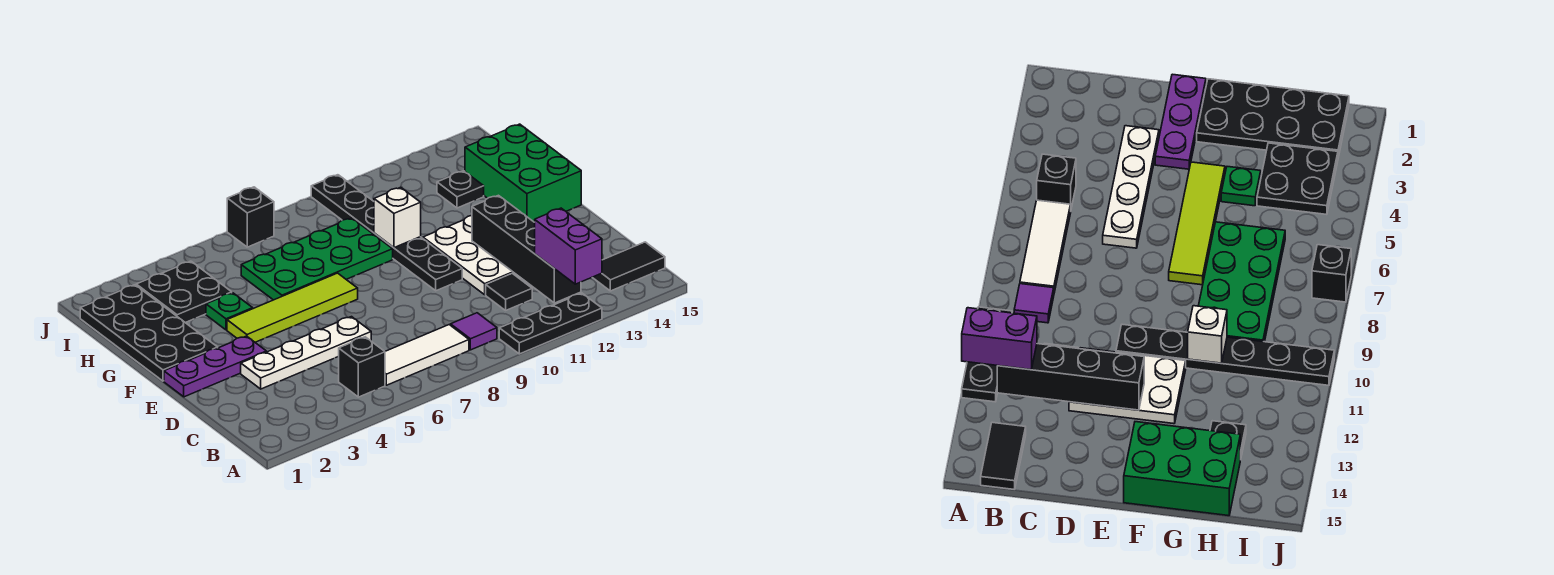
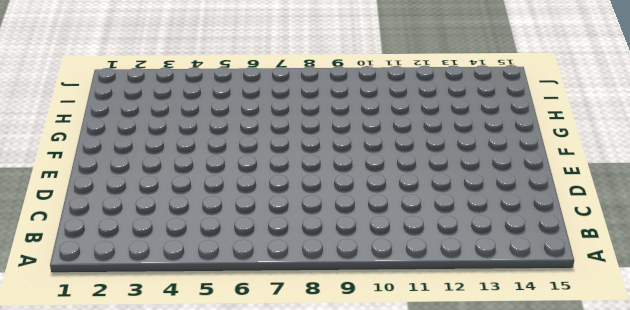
none -> black plate A10:A12 level 1
none -> black brick B5 level 1
none -> white tile B6:B8 level 1

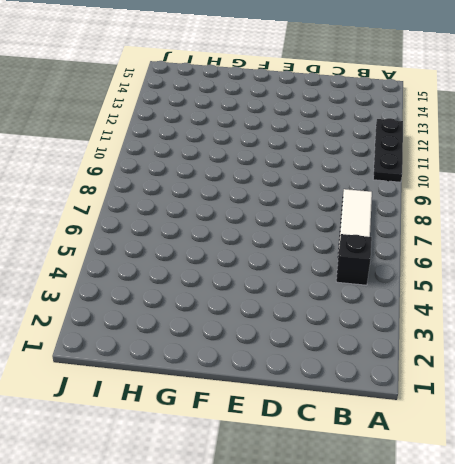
none -> purple tile B9 level 1
none -> black tile B14:B15 level 1
none -> black tile C11 level 1

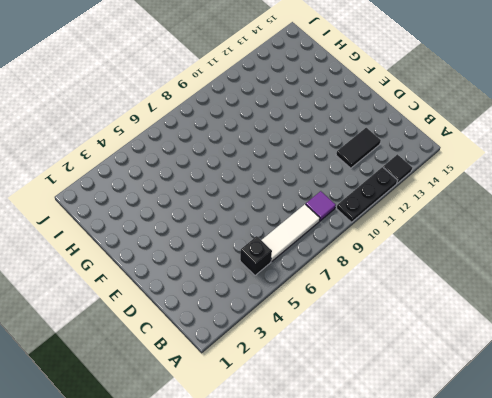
black tile A13 level 1 -> black tile C11 level 1
black tile C12:C13 level 1 -> black tile B14:B15 level 1
none -> white plate D3:D6 level 1
none -> white plate D11:F12 level 1
none -> purple plate E1:E3 level 1

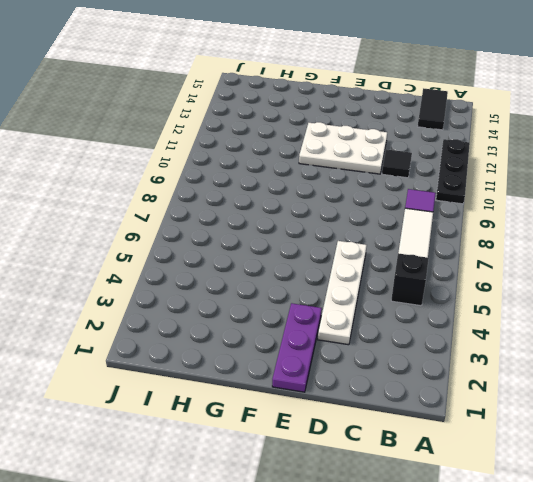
none -> black plate E10:J10 level 1
none -> black plate F1:I2 level 1
none -> lime tile F4:F7 level 1

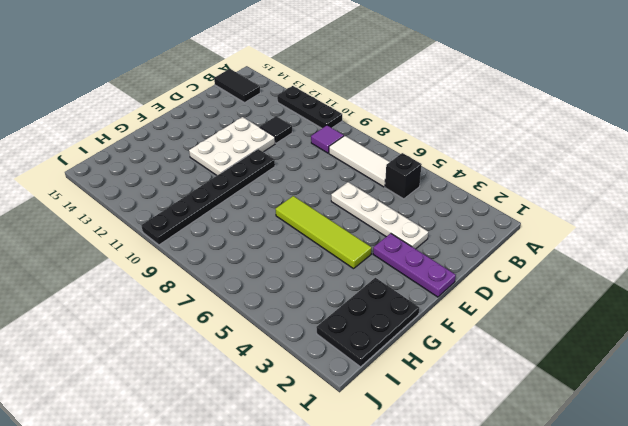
black plate G1:I2 level 1 -> black plate F1:I2 level 1
none -> green brick F14:H15 level 1
none -> green plate G4 level 1
none -> green plate G6:H9 level 1

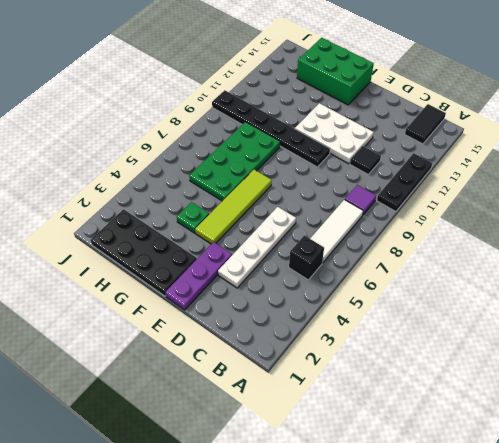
none -> black plate H3:I4 level 1
none -> black plate H13 level 1
none -> black brick J7 level 1

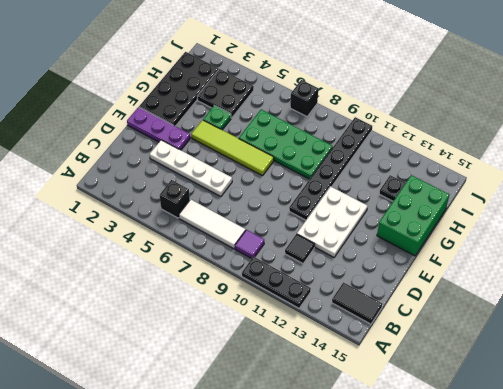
none -> black brick B12:E12 level 2
none -> white brick G10 level 2
none -> purple brick A12:B12 level 3

